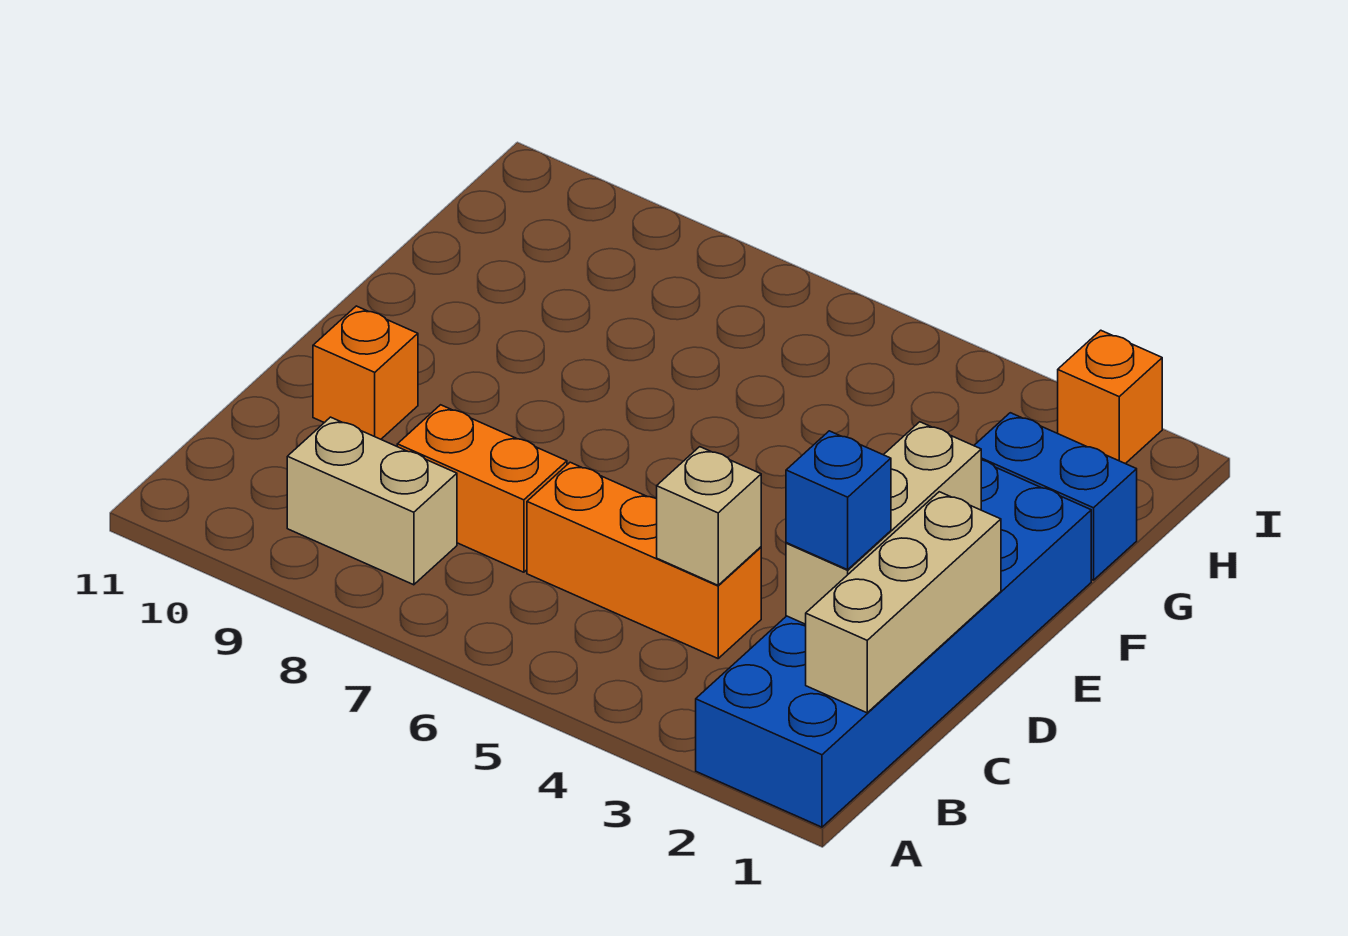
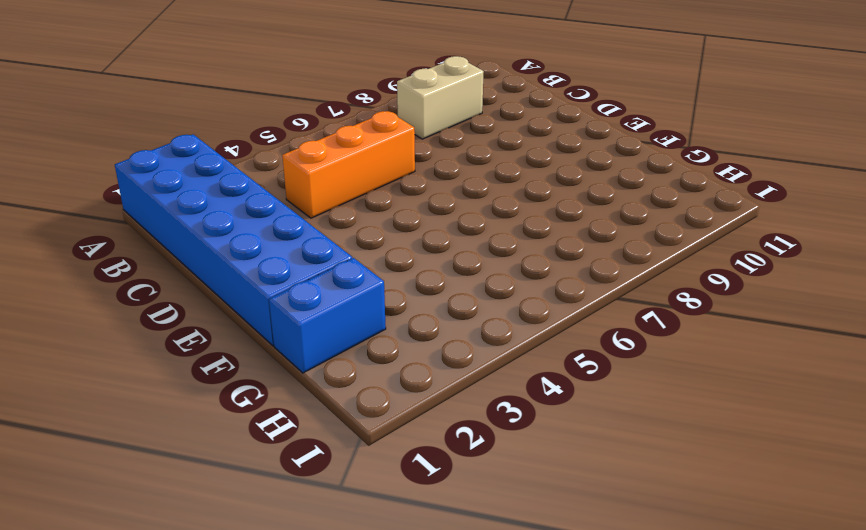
none -> orange brick C7:C8 level 1
none -> orange brick D10 level 1

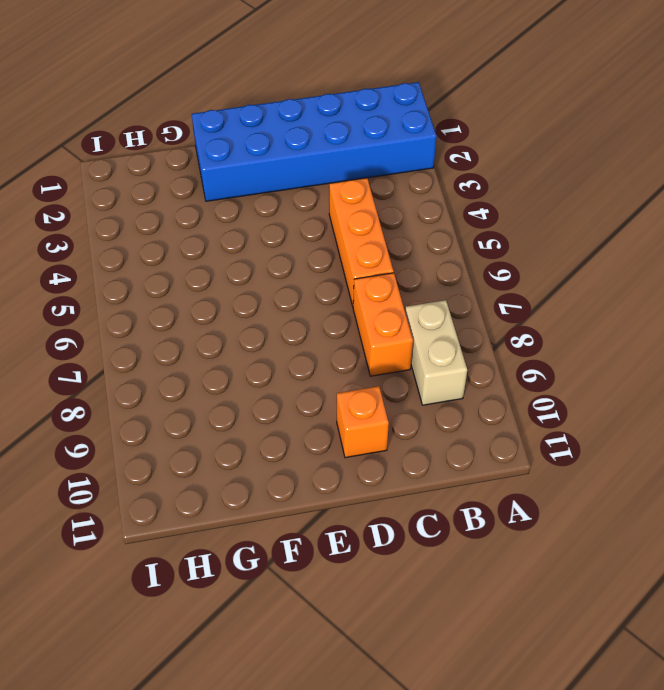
none -> blue brick G1:G2 level 1
none -> orange brick I2 level 1

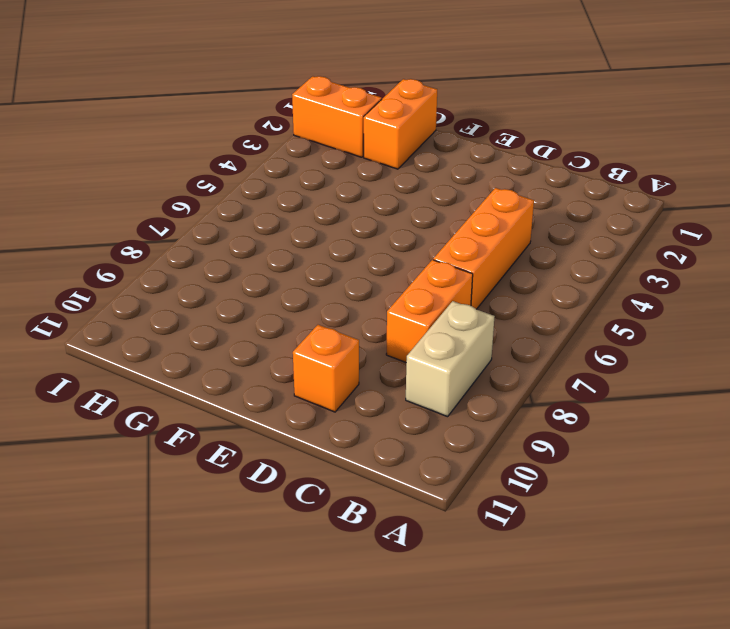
orange brick G1:G2 level 1 -> blue brick G1:G2 level 1
orange brick H2:I2 level 1 -> orange brick I2 level 1
none -> blue brick A1:F2 level 1
none -> tan brick B1:D1 level 2

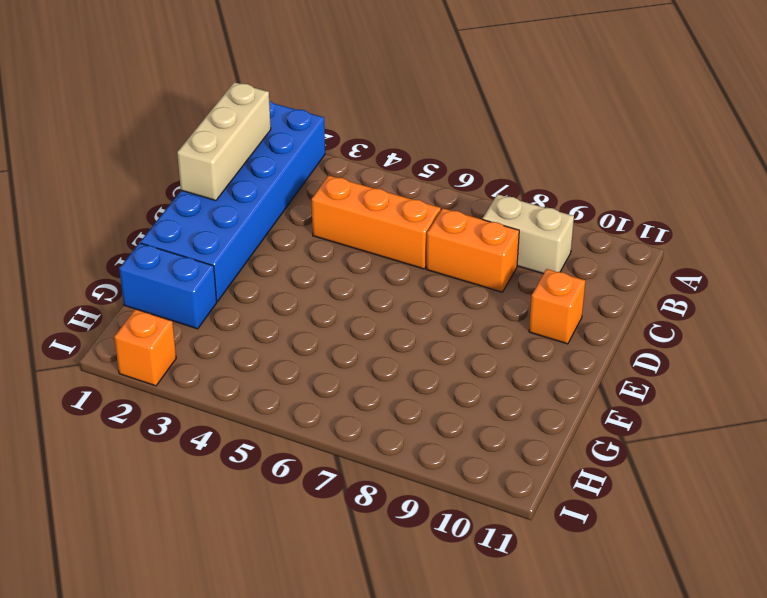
none -> tan brick C2:E2 level 2
none -> tan brick C4 level 2

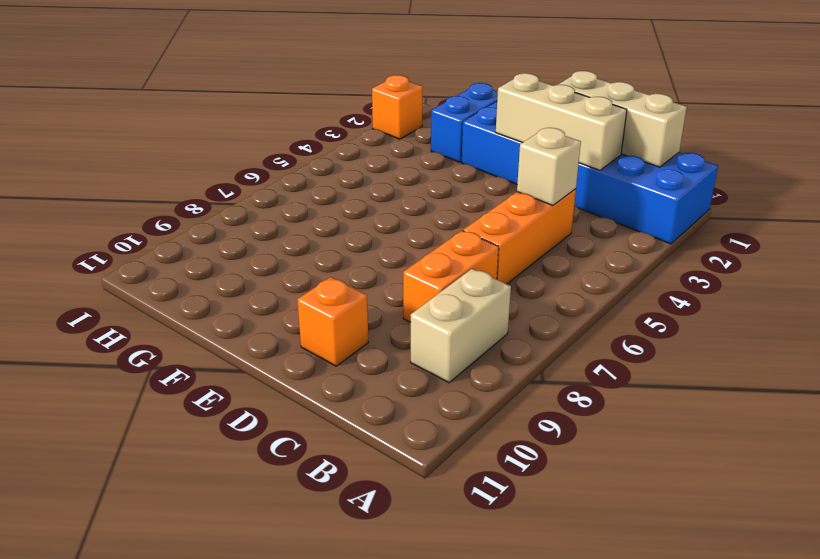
none -> blue brick C2 level 3

